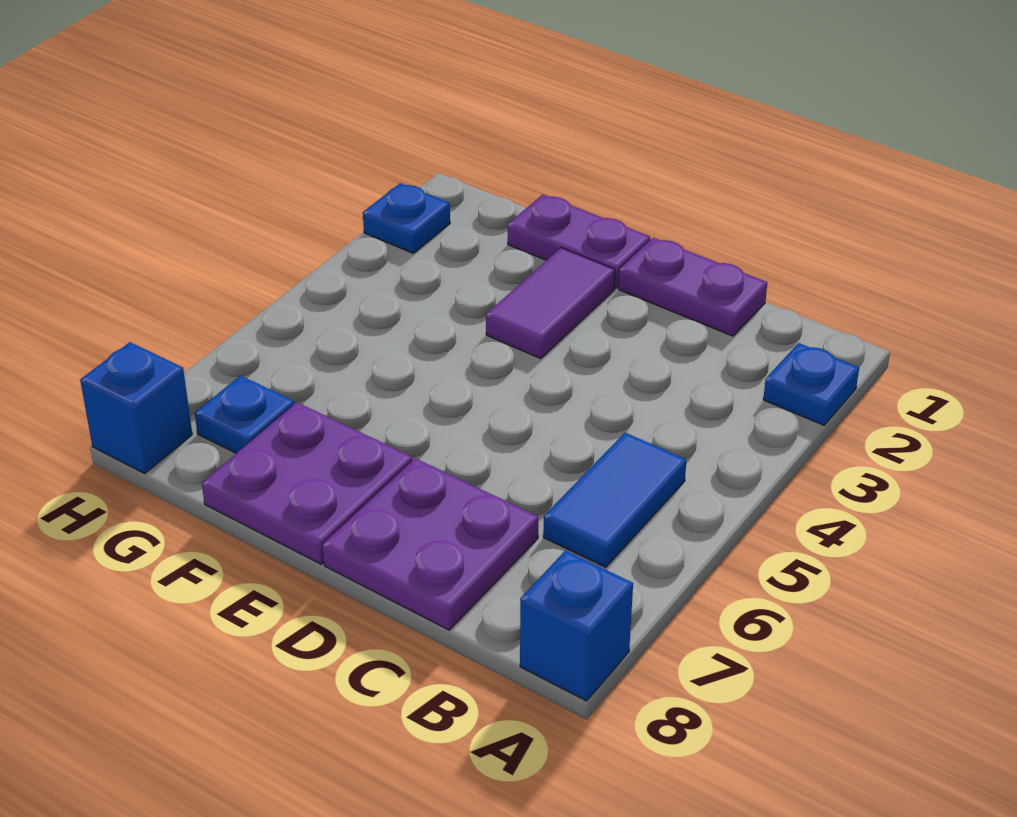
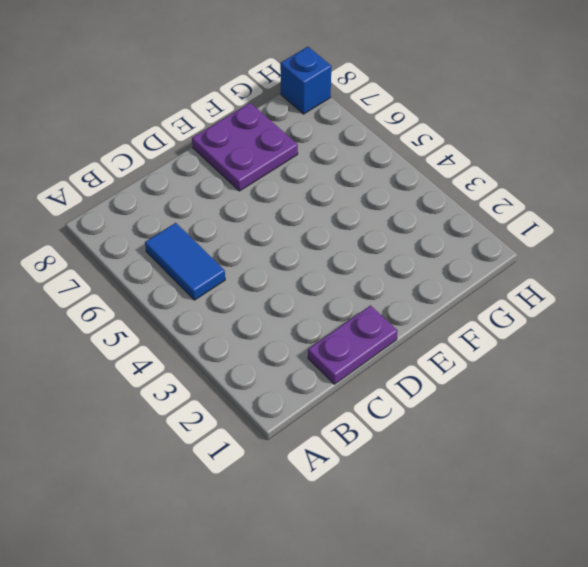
none -> blue plate A2 level 1
none -> blue brick A8 level 1

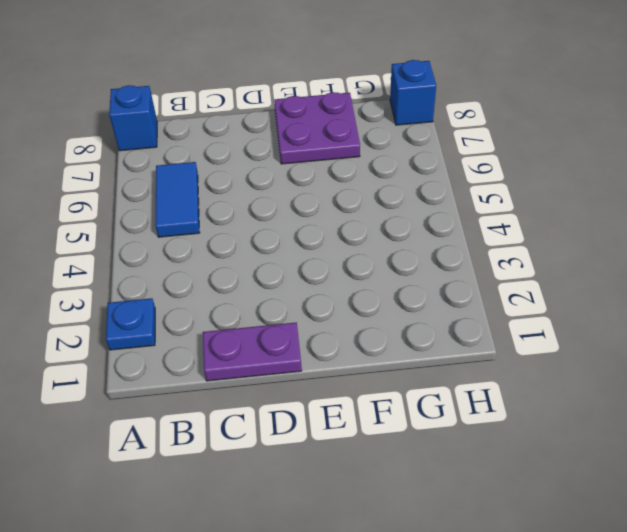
none -> purple plate C7:D8 level 1
none -> purple plate E1:F1 level 1

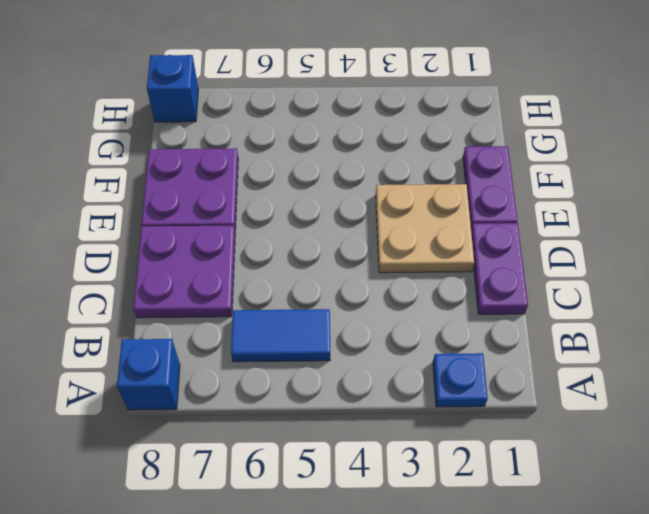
tan plate D2:E3 level 1 -> purple tile E2:E3 level 1
none -> blue plate G7 level 1
none -> blue plate H2 level 1

